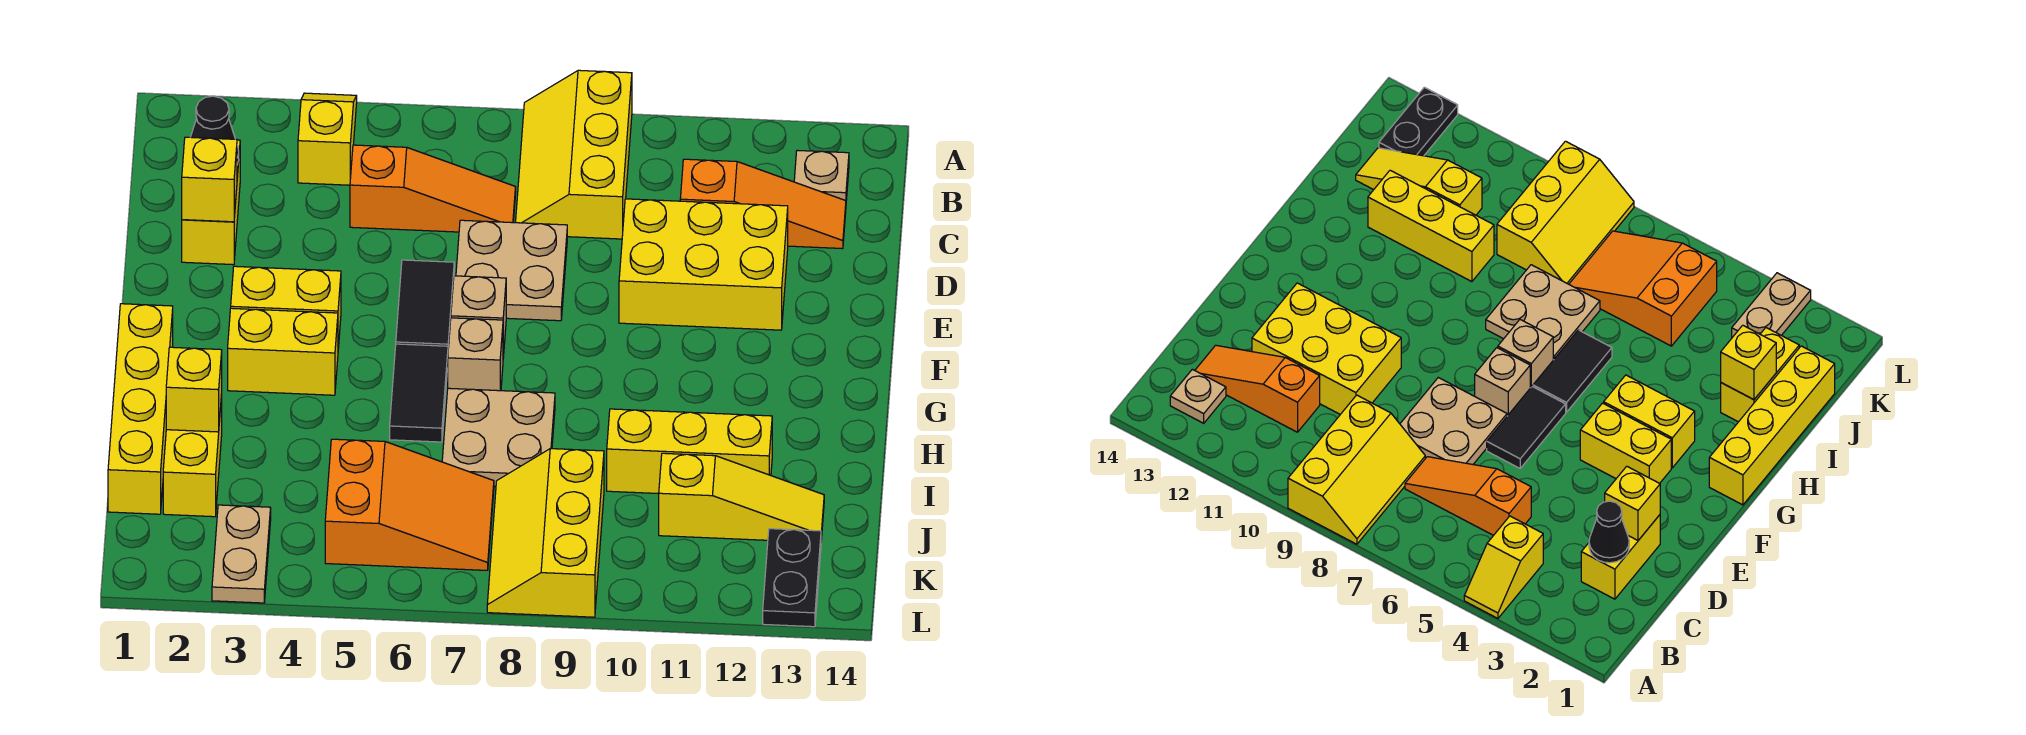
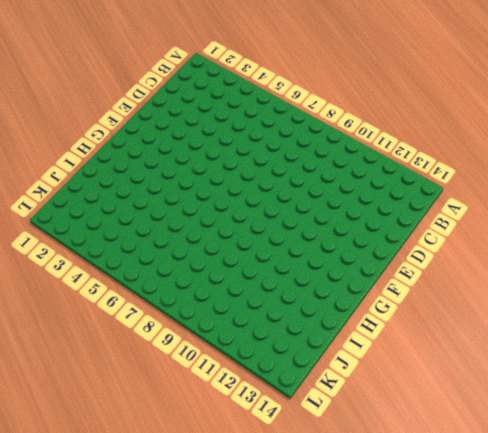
none -> yellow slope A4:B4 level 1 top B
none -> yellow slope A8:C9 level 1 top 9
none -> tan plate B13 level 1

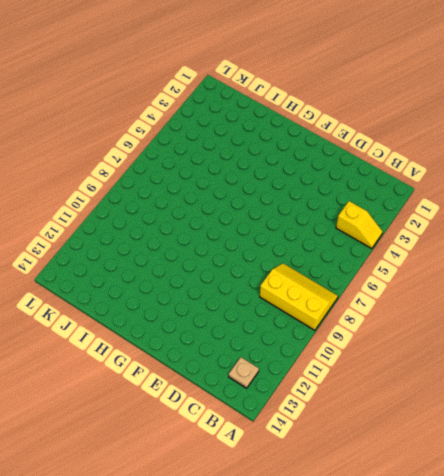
none -> yellow brick C2:D2 level 1
none -> orange slope C5:C7 level 1 top 5
none -> orange slope C11:C13 level 1 top 11

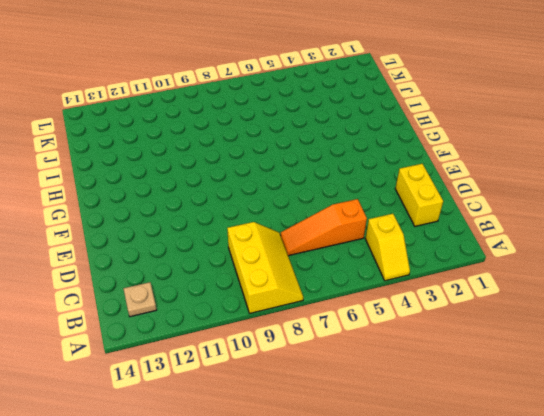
none -> orange slope C11:C13 level 1 top 11
none -> tan plate D7:E8 level 1
none -> yellow brick D10:E12 level 1

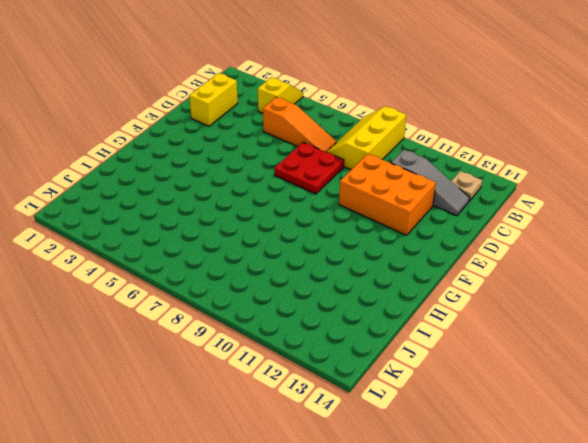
grey slope C11:C13 level 1 top 11 -> orange slope C11:C13 level 1 top 11
red plate D7:E8 level 1 -> tan plate D7:E8 level 1
orange brick D10:E12 level 1 -> yellow brick D10:E12 level 1
none -> black tile E6:F6 level 1
none -> yellow brick F3:F4 level 1
none -> tan brick F7 level 1

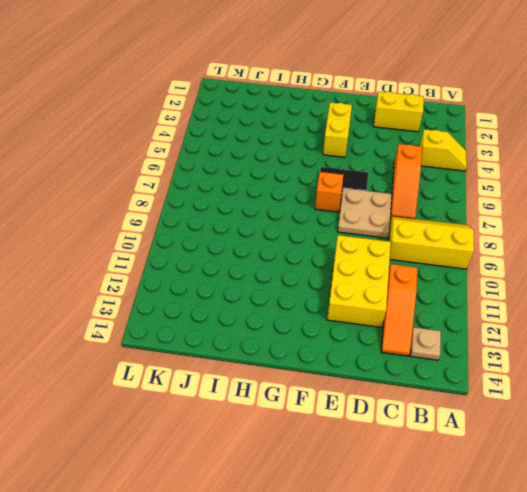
orange brick F7 level 1 -> tan brick F7 level 1
none -> yellow brick G1:J1 level 1
none -> yellow brick G3:G4 level 1
none -> black tile G6:H6 level 1

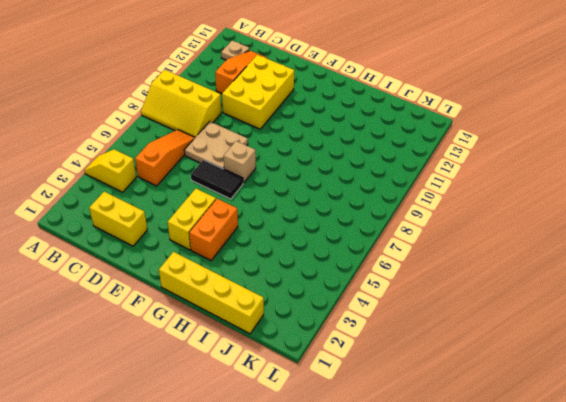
orange brick G3:G4 level 1 -> yellow brick G3:G4 level 1
none -> black tile G6:H6 level 1
none -> tan brick G7 level 1
none -> tan plate H7:I8 level 1

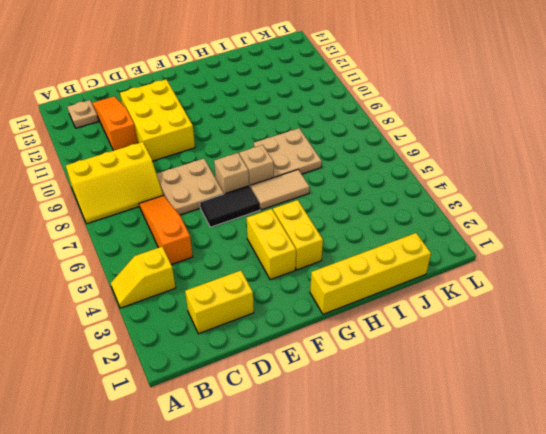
tan tile G6:H6 level 1 -> black tile G6:H6 level 1
none -> yellow brick I2:J2 level 1
none -> yellow brick I10:I12 level 1
none -> orange slope J5:K7 level 1 top 5

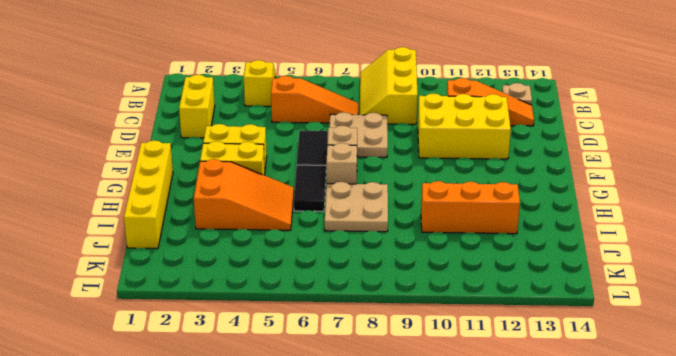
orange slope H3:I5 level 1 top 3 -> orange slope J5:K7 level 1 top 5
orange brick I10:I12 level 1 -> yellow brick I10:I12 level 1
none -> yellow brick I2:J2 level 1
none -> yellow slope J8:L9 level 1 top 9
none -> yellow slope J11:J13 level 1 top 11

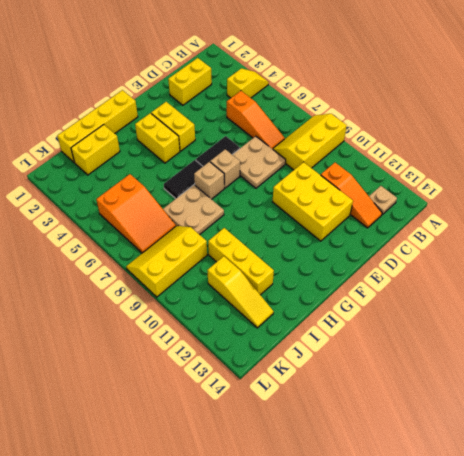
none -> tan plate K3:L3 level 1
none -> black plate K13:L13 level 1
none -> black cone C2 level 2

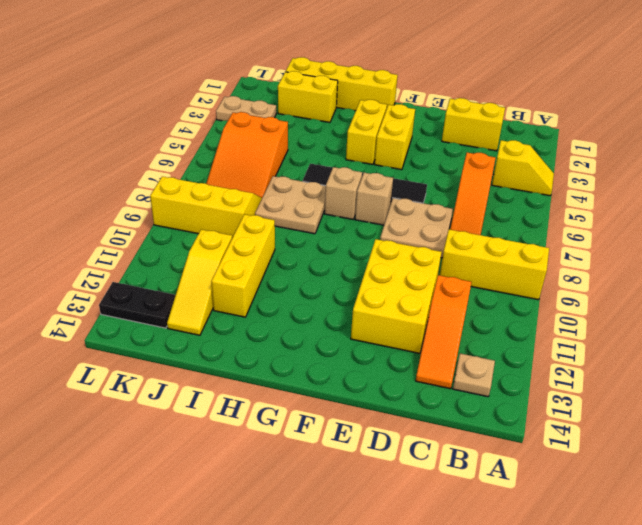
none -> black cone C2 level 2
none -> yellow brick D2 level 2
none -> yellow brick I2 level 2

